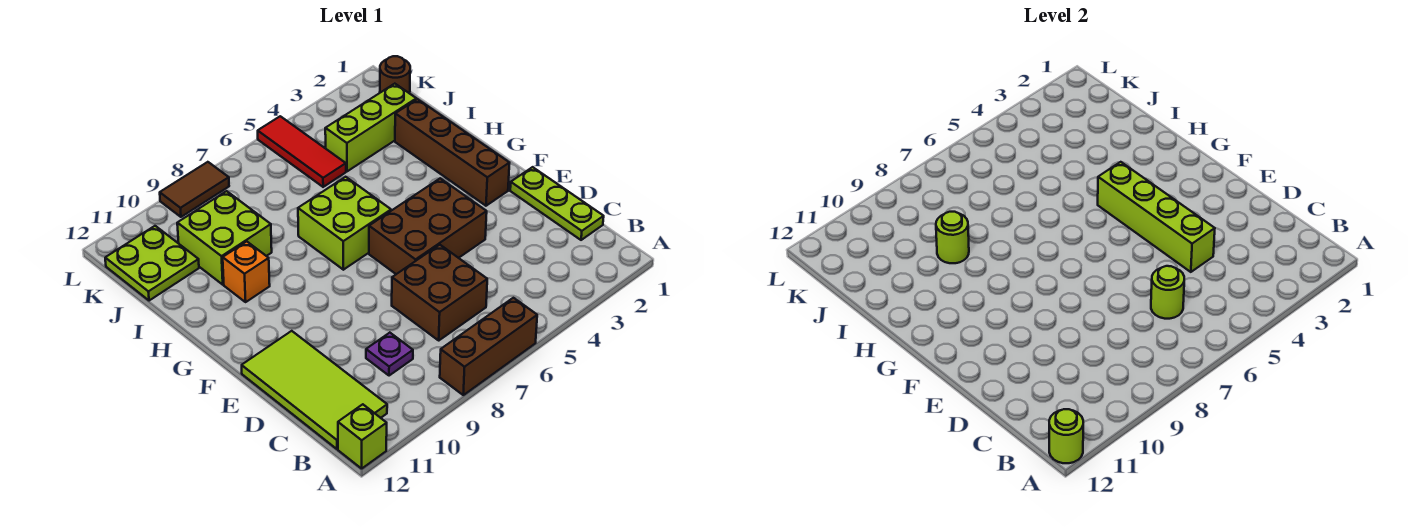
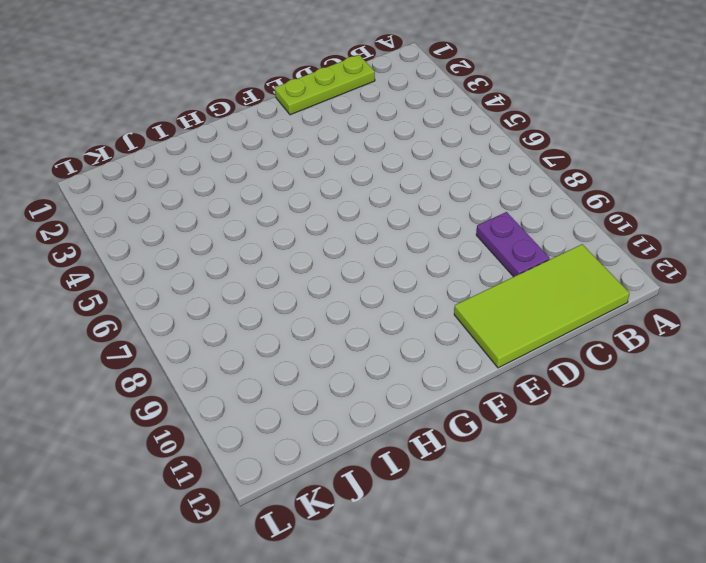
purple plate C9:C10 level 1 -> purple plate C9 level 1
none -> brown brick A6:A8 level 1
none -> lime brick A12 level 1
none -> brown brick C6:D7 level 1

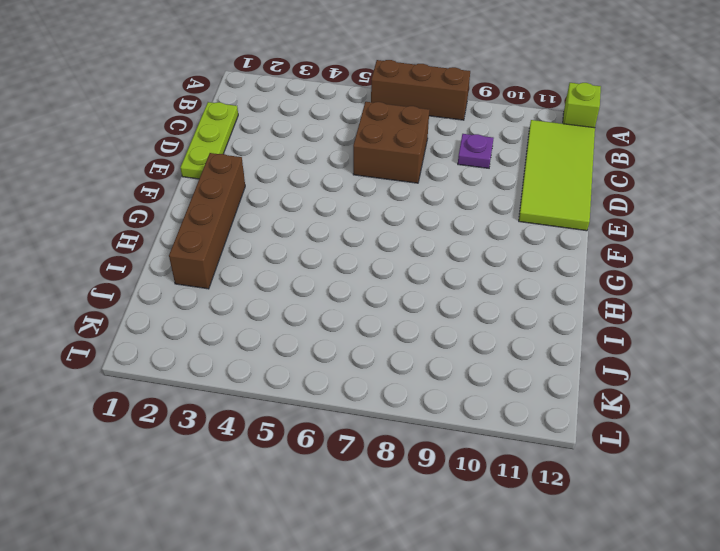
none -> brown brick E4:F6 level 1
none -> lime brick G6:H7 level 1
none -> orange brick H10 level 1

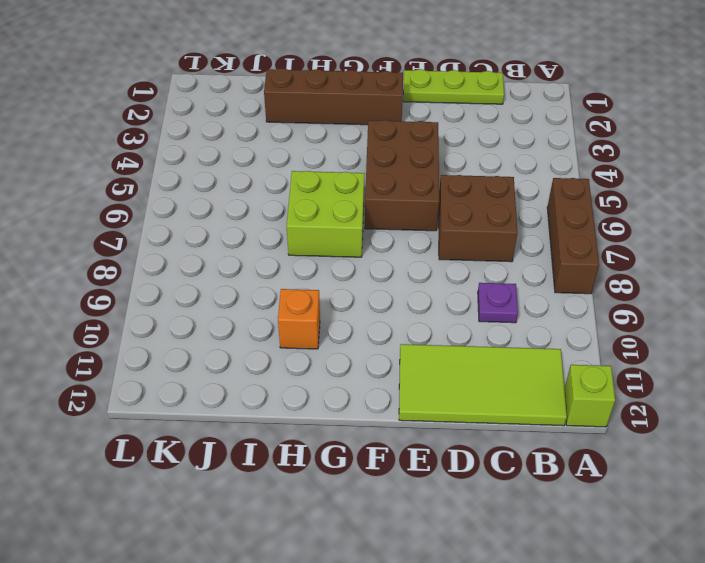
none -> lime brick I9:J10 level 1
none -> lime brick J2:J4 level 1
none -> red tile J5:L5 level 1

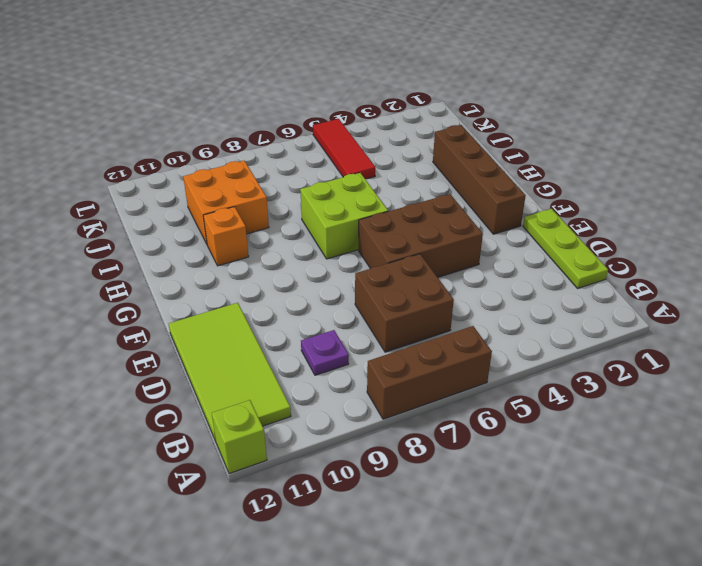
orange brick I9:J10 level 1 -> lime brick I9:J10 level 1
none -> lime brick J2:J4 level 1
none -> lime plate J11:K12 level 1
none -> brown round brick K1 level 1

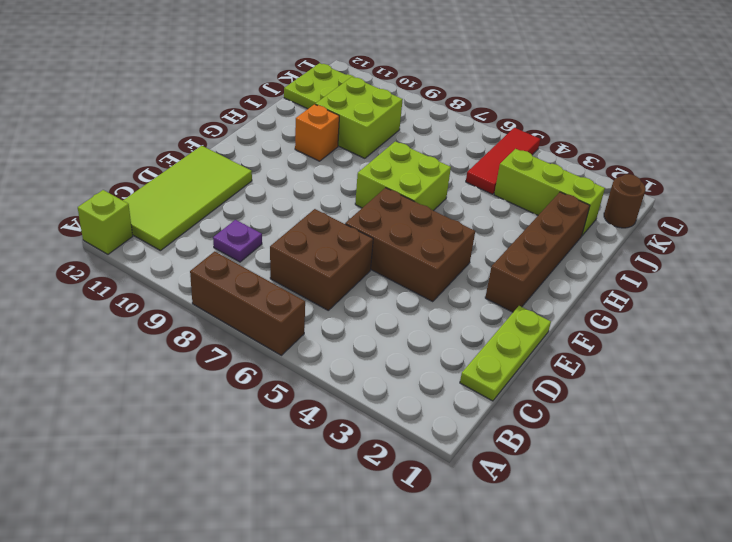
none -> brown tile L8:L9 level 1
none -> lime round brick A12 level 2
none -> lime round brick C6 level 2

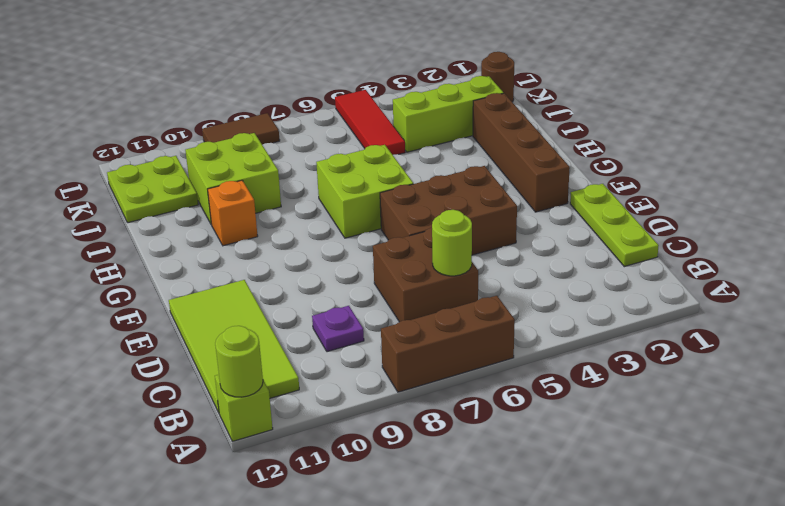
none -> lime brick D4:G4 level 2
none -> lime round brick I9 level 2

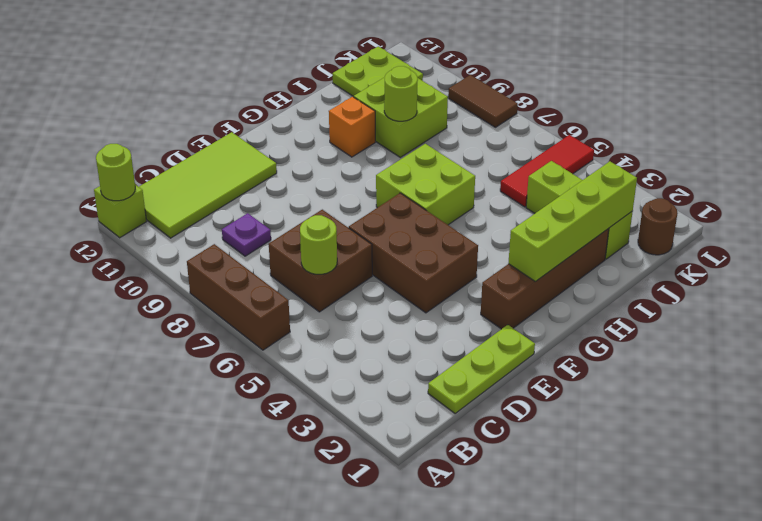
lime brick G2:J2 level 2 -> lime brick D4:G4 level 2

